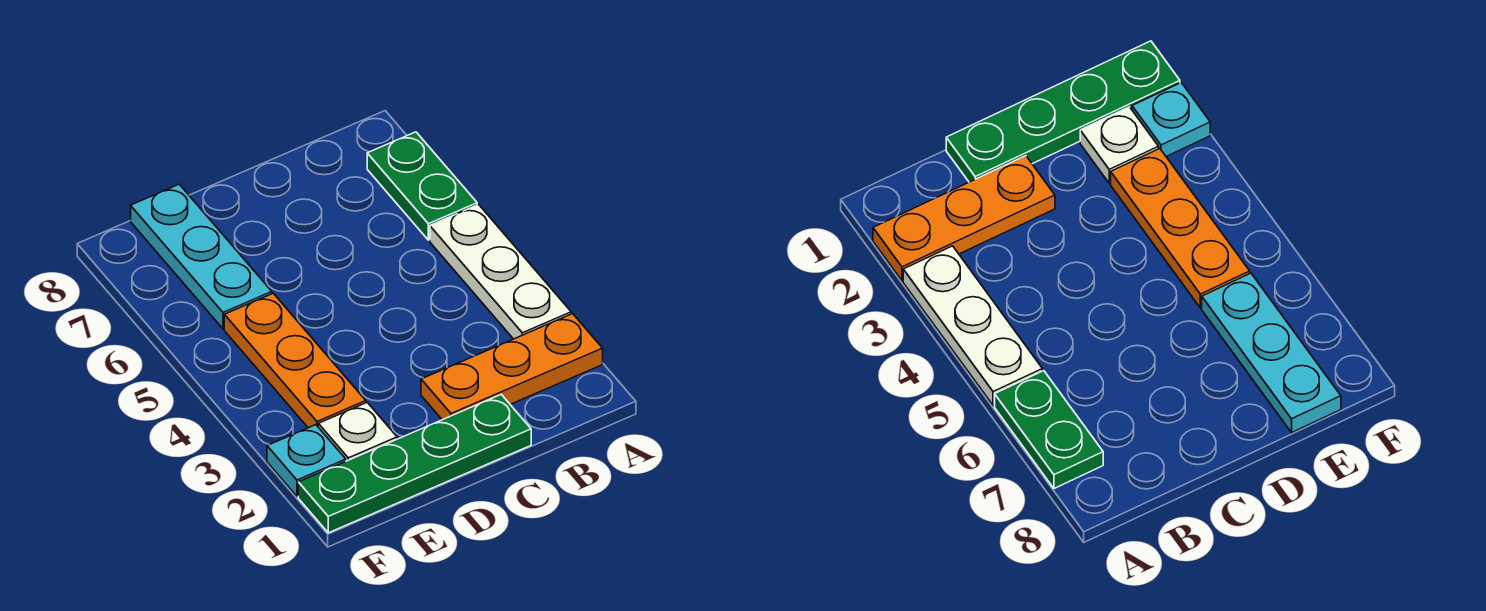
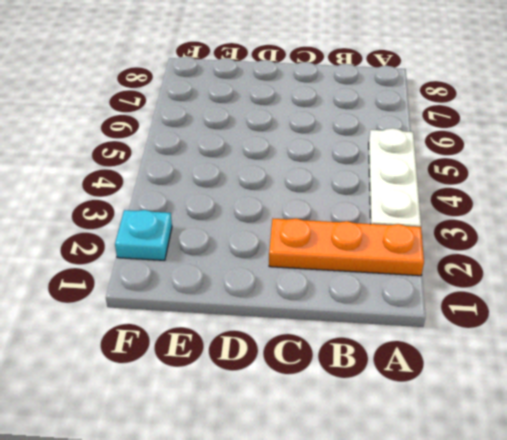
none -> green plate A6:A7 level 1
none -> green plate C1:F1 level 1

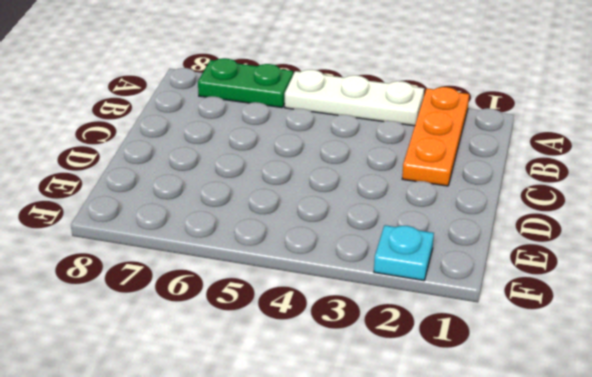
none -> green plate C1:F1 level 1
none -> white plate E2 level 1

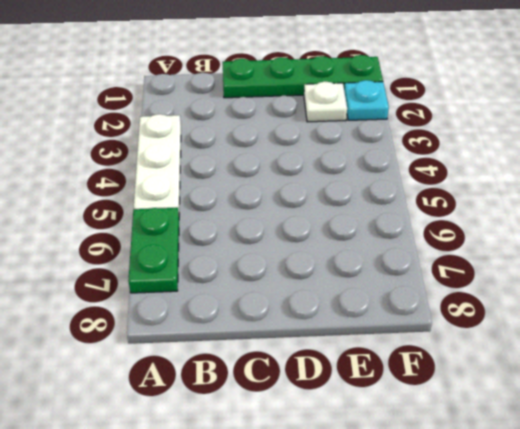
none -> orange plate A2:C2 level 1
none -> orange plate E3:E5 level 1

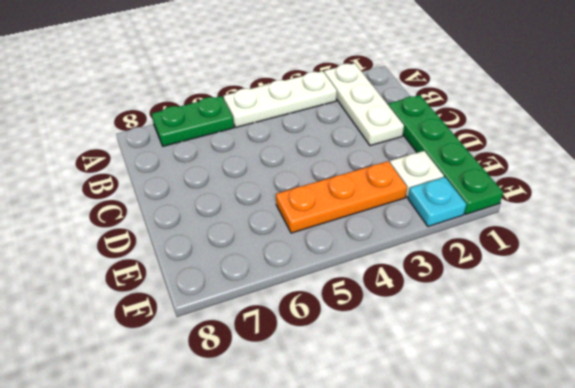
white plate A2:C2 level 1 -> orange plate A2:C2 level 1
none -> cyan plate E6:E8 level 1

